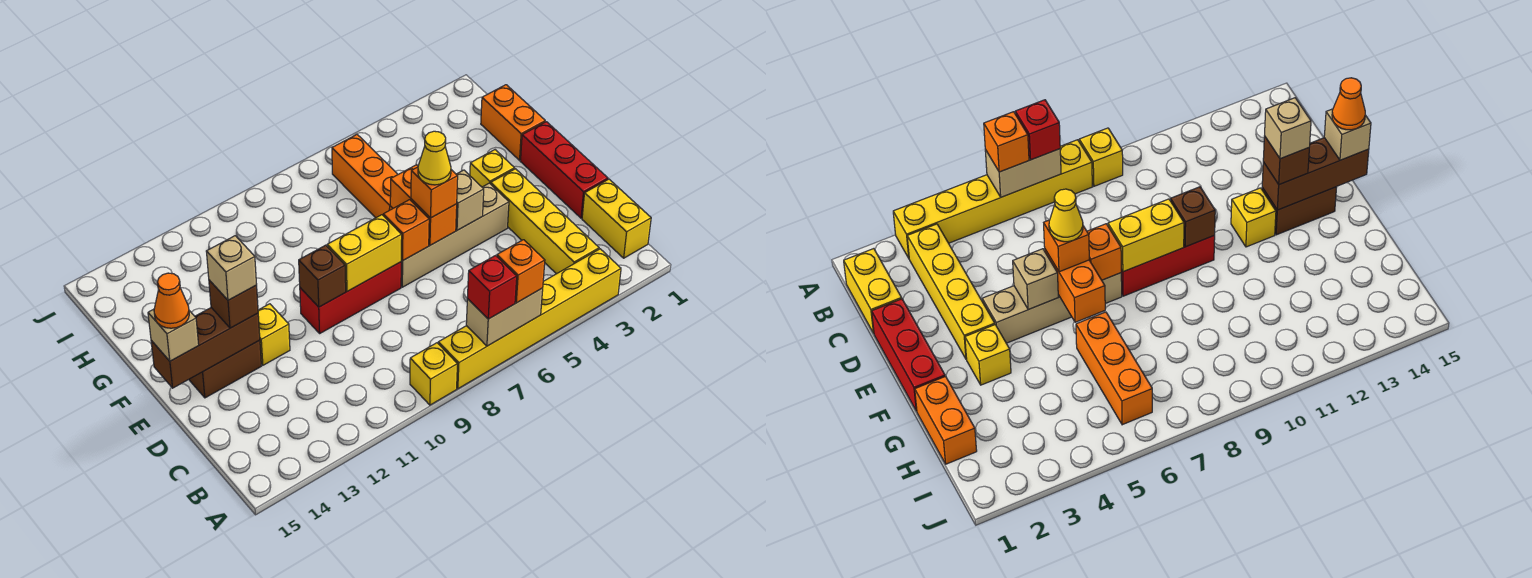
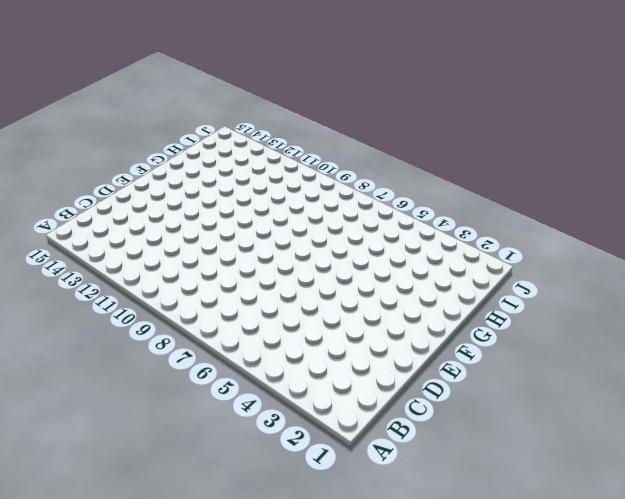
none -> yellow brick A3:A8 level 1
none -> yellow brick A9 level 1
none -> yellow brick B1:C1 level 1

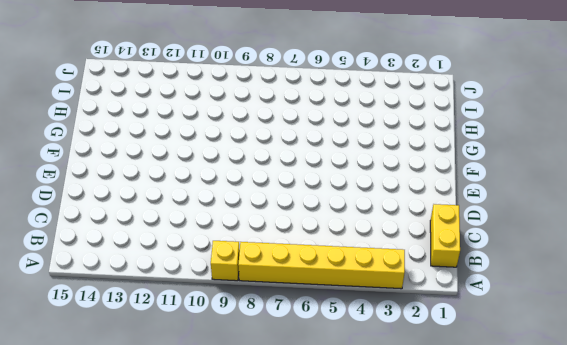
none -> yellow brick B3:E3 level 1
none -> red brick D1:F1 level 1
none -> tan brick E4:E7 level 1

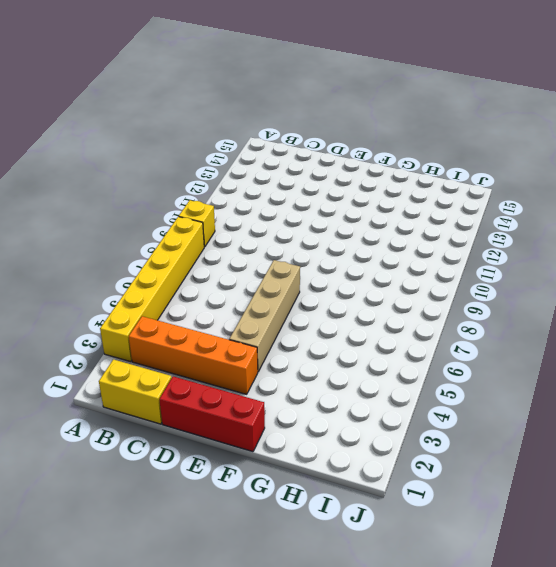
orange brick B3:E3 level 1 -> yellow brick B3:E3 level 1
none -> red brick E8:E10 level 1
none -> yellow brick E12 level 1
none -> brown brick E13:E14 level 1

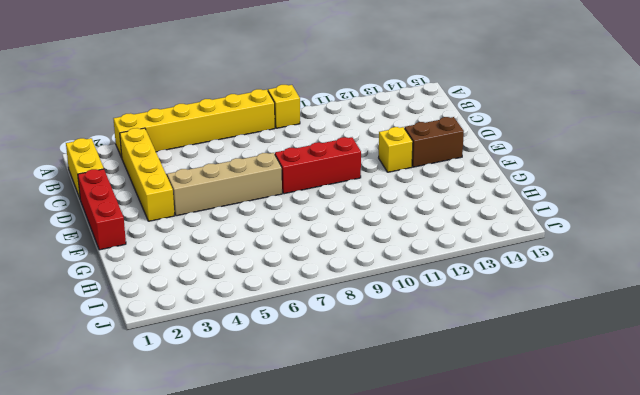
none -> yellow brick F3 level 1
none -> orange brick G1:H1 level 1
none -> orange brick G6:I6 level 1

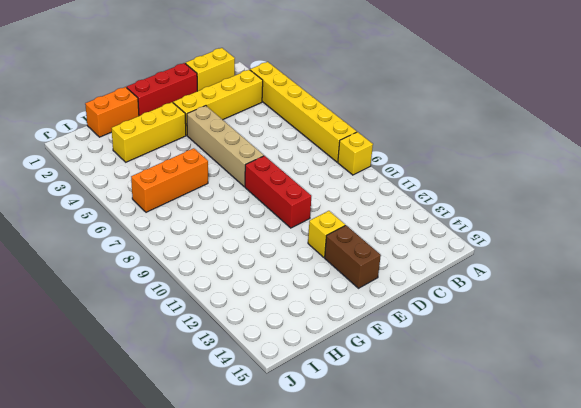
yellow brick F3:H3 level 1 -> yellow brick F3 level 1
none -> tan brick A6:A7 level 2
none -> tan brick E5 level 2
none -> orange brick E6:F6 level 2

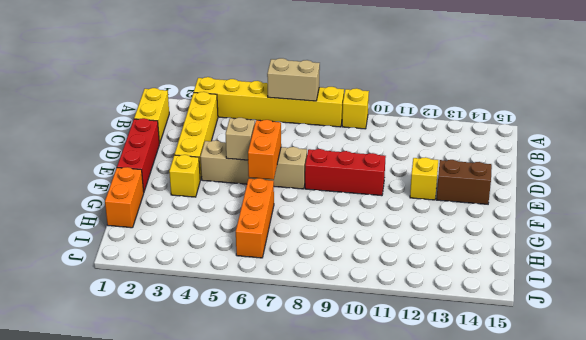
none -> orange brick E7 level 2
none -> yellow brick E8:E9 level 2
none -> brown brick E10 level 2

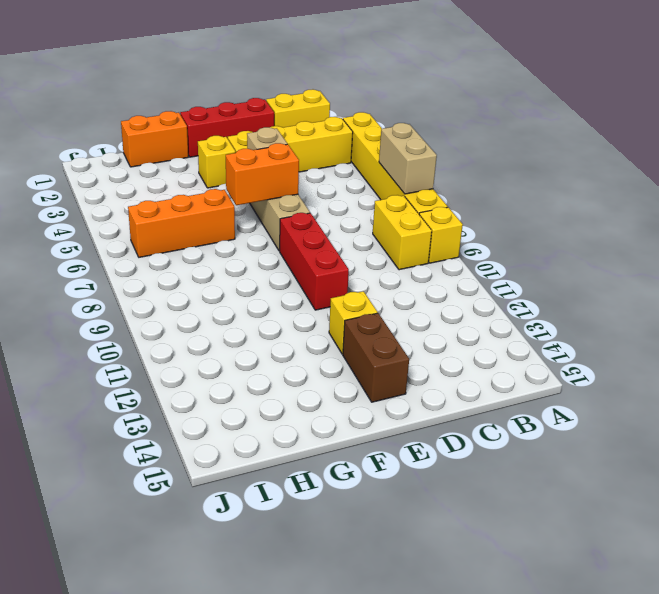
yellow brick B8:B9 level 1 -> yellow brick E8:E9 level 2
none -> orange brick E7 level 2
none -> brown brick E10 level 2
none -> brown brick E13:E15 level 2

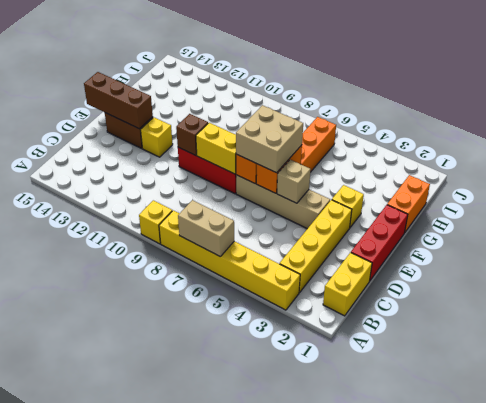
tan brick E6:F7 level 3 -> orange brick E6 level 3
none -> orange brick A6 level 3
none -> red brick A7 level 3
none -> brown brick E13 level 3

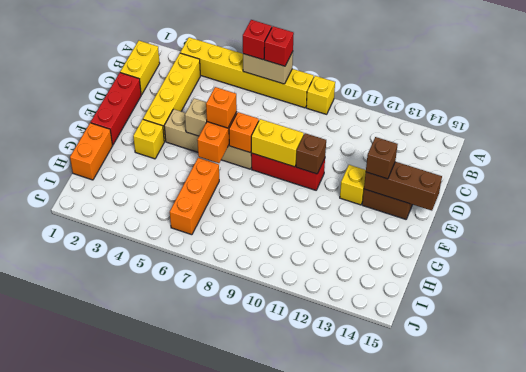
red brick A6 level 3 -> orange brick A6 level 3
none -> tan brick E15 level 3
none -> yellow cone E6 level 4
none -> tan brick E13 level 4

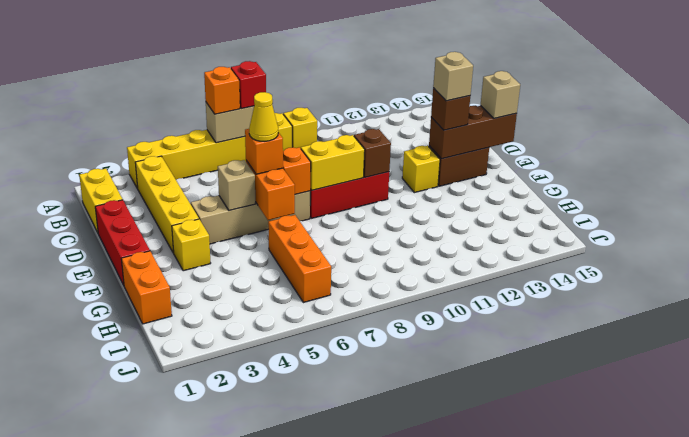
none -> orange cone E15 level 4

